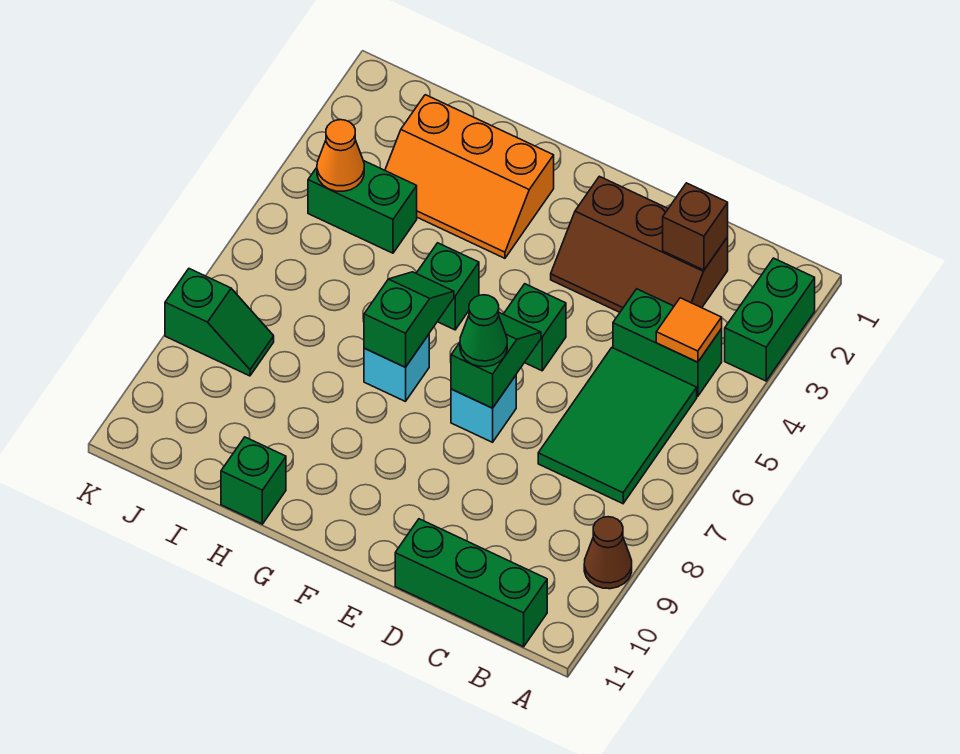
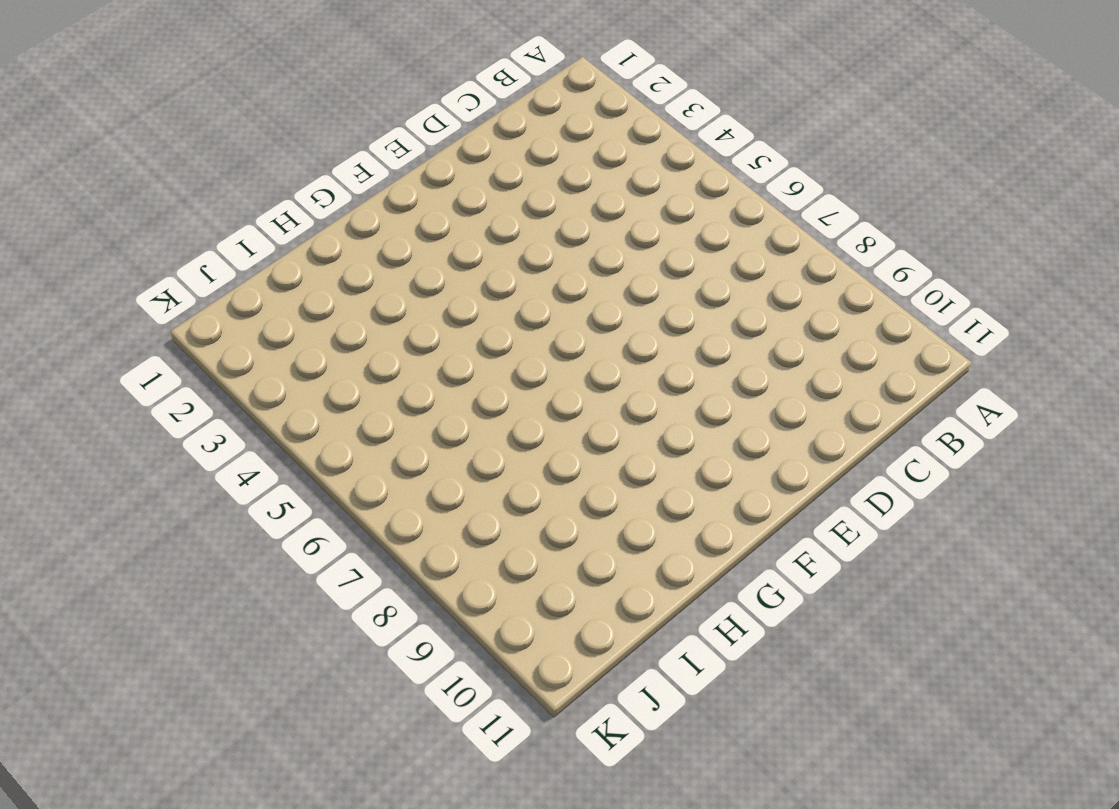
none -> green brick A2:A3 level 1
none -> brown cone A9 level 1
none -> green brick B4:C4 level 1

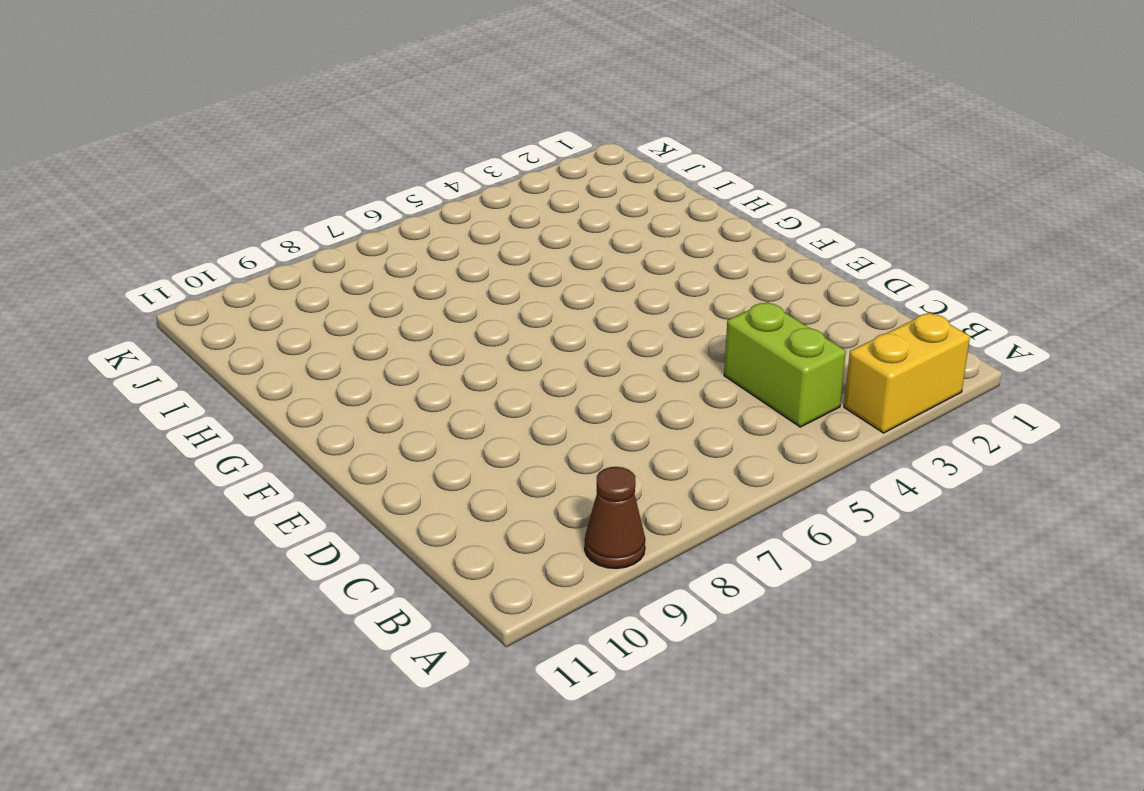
yellow brick A2:A3 level 1 -> green brick A2:A3 level 1
lime brick B4:C4 level 1 -> green brick B4:C4 level 1
none -> green tile B5:C7 level 1
none -> green brick B11:D11 level 1
none -> brown slope C2:E3 level 1 top 2

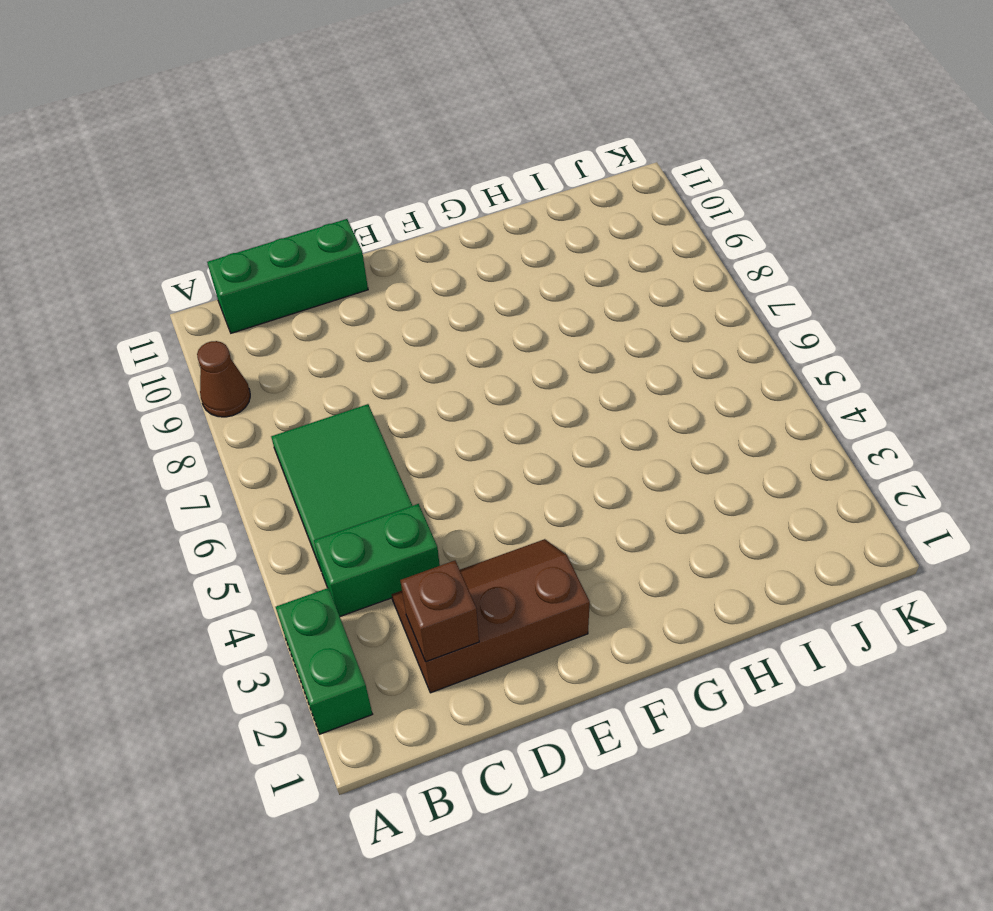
none -> green brick E5 level 1
none -> cyan brick E7 level 1
none -> orange slope G2:I3 level 1 top 2

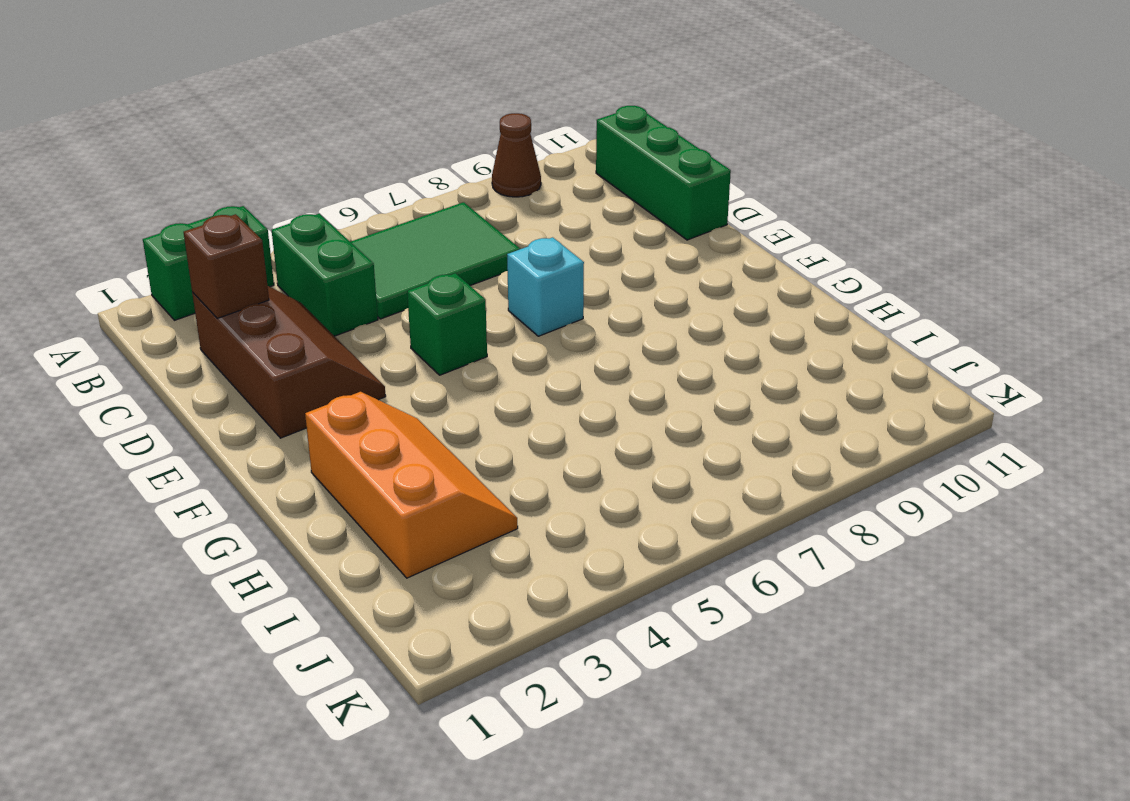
none -> green brick G5 level 1
none -> cyan brick G7 level 1
none -> green brick H11 level 1

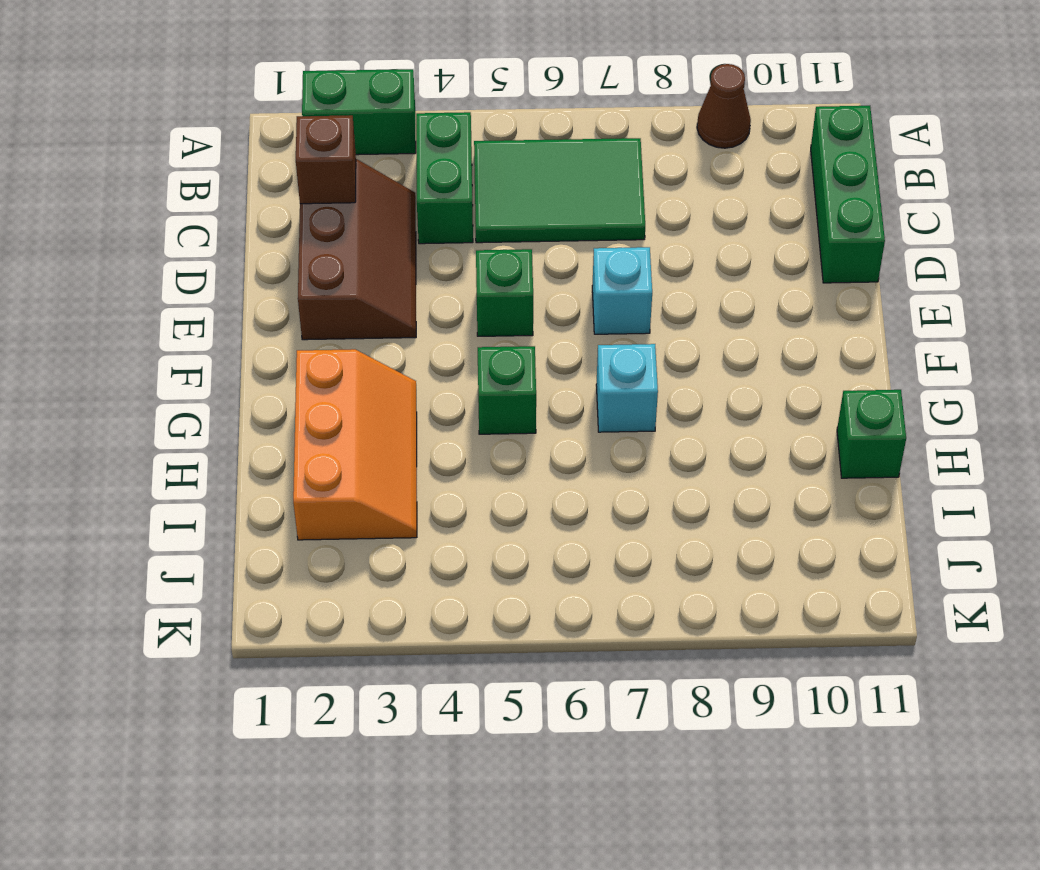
none -> green brick I4:J4 level 1
none -> green slope J8:K8 level 1 top K
none -> orange tile B4 level 2

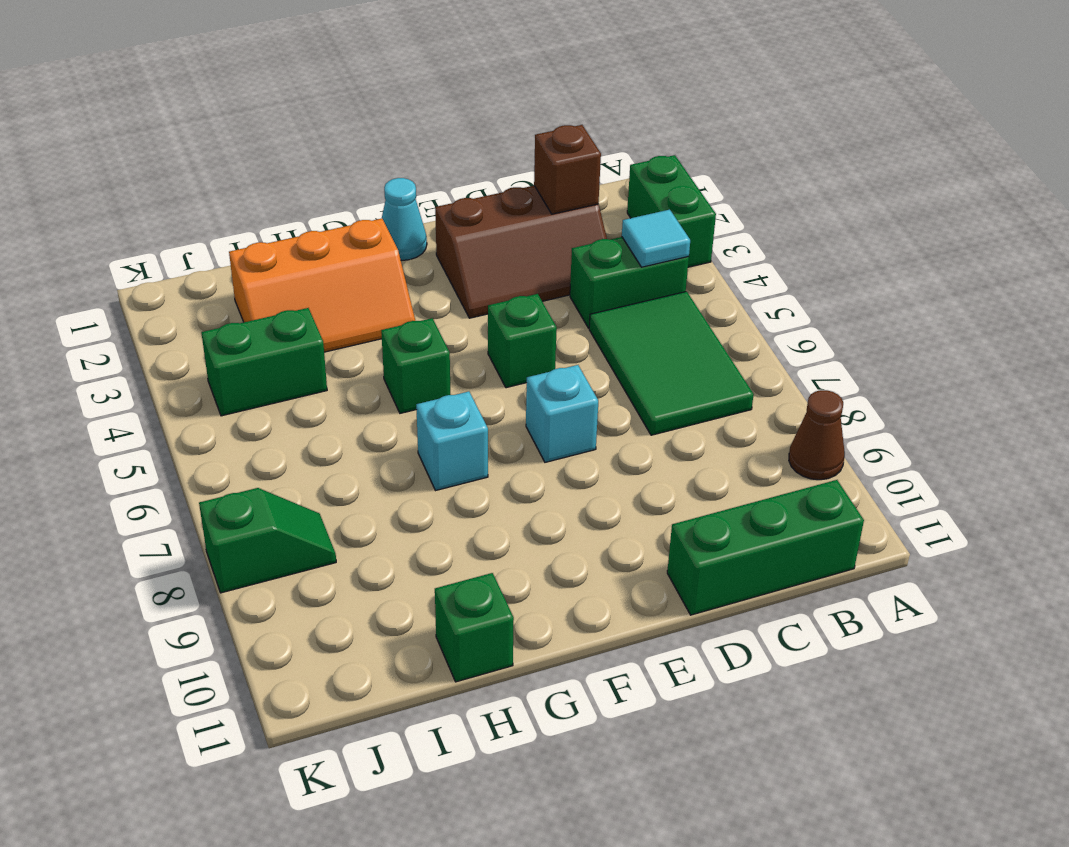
cyan tile B4 level 2 -> orange tile B4 level 2
cyan cone F1 level 1 -> none
none -> green slope E6:E7 level 2 top 7
none -> green slope G6:G7 level 2 top 7
none -> orange cone J4 level 2

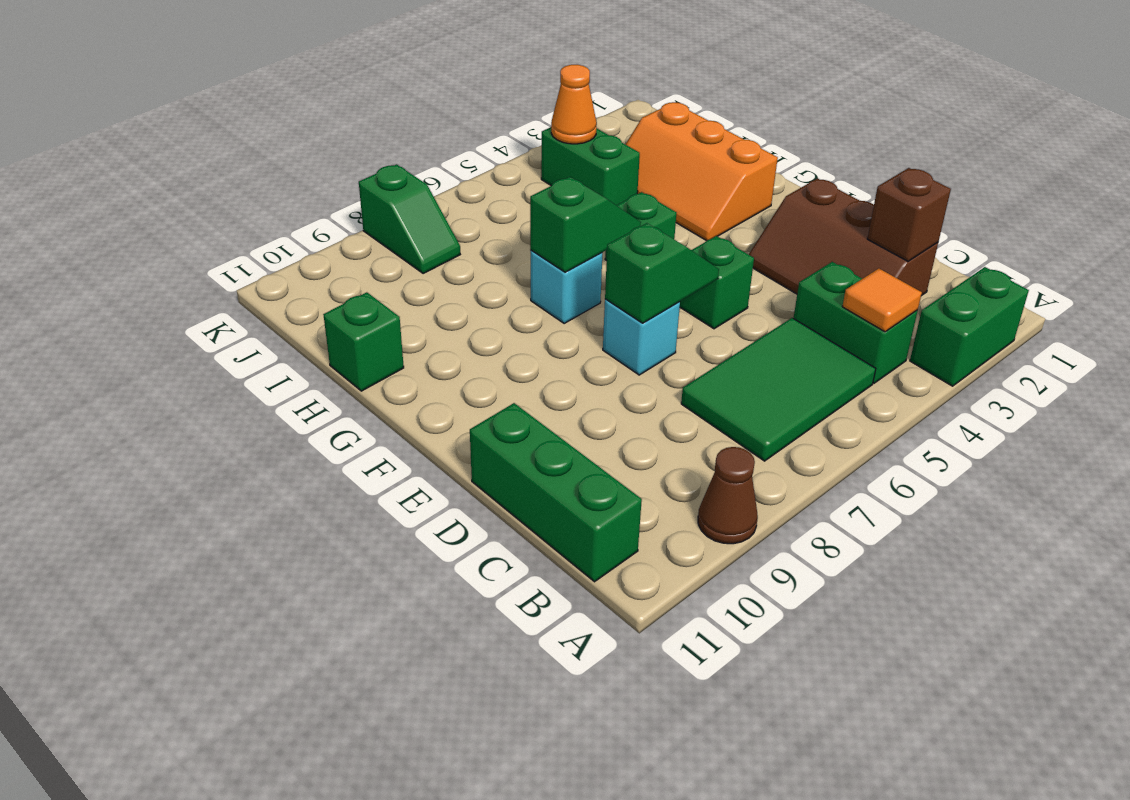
none -> green cone E7 level 3

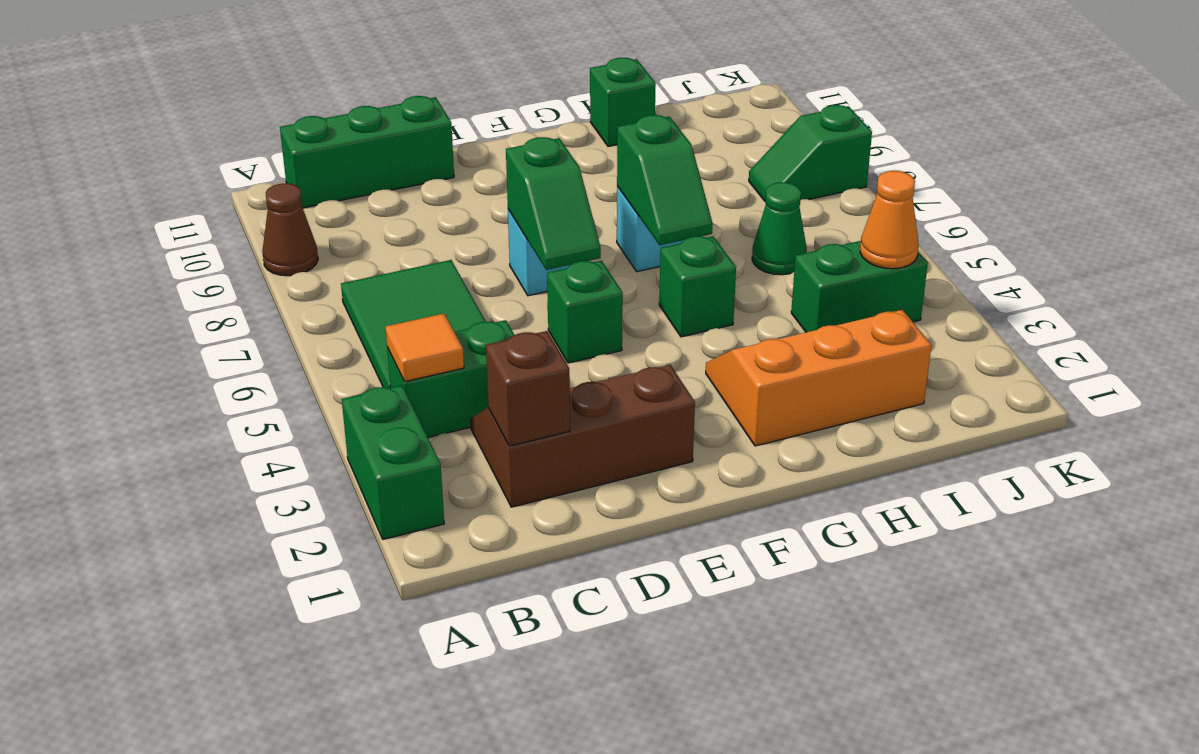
green cone I6 level 1 -> green cone E7 level 3

